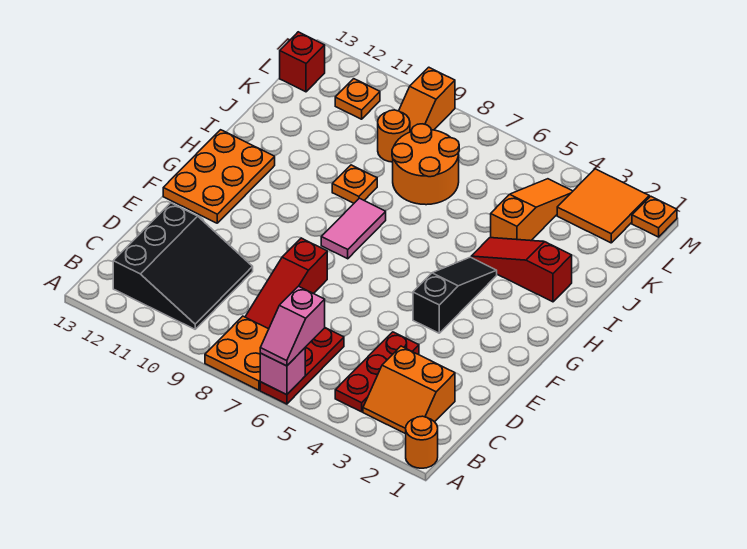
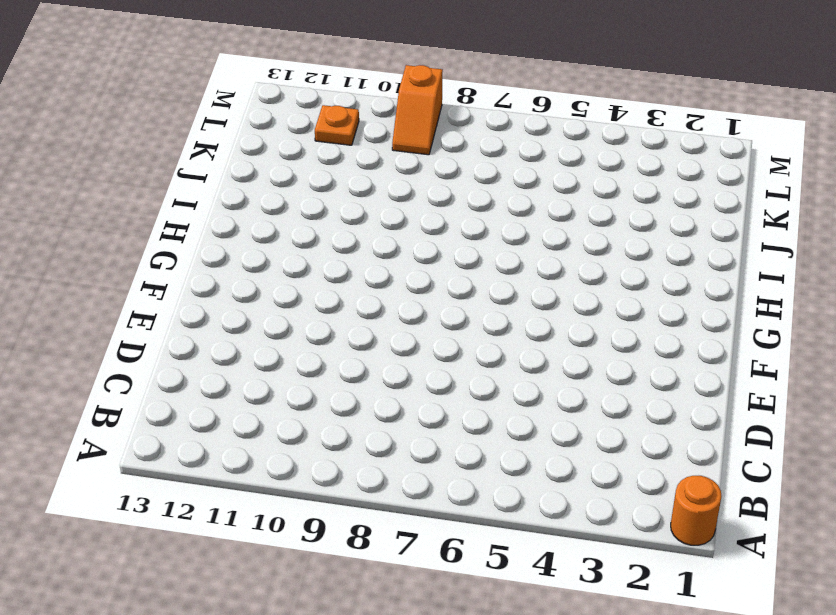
none -> red plate A6:C6 level 1
none -> orange plate A7:B8 level 1
none -> orange slope B2:C3 level 1 top C

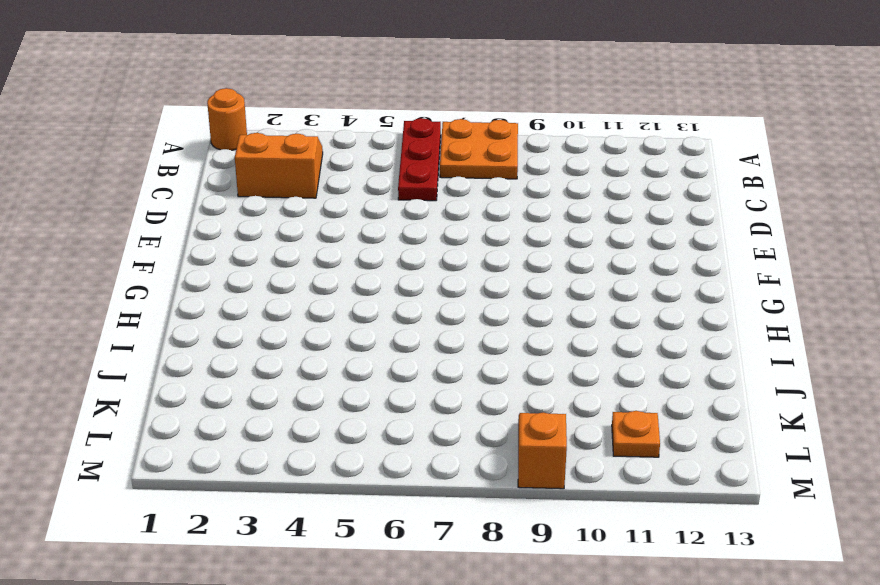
none -> red plate B4:D4 level 1
none -> black slope B10:D12 level 1 top 12
none -> red slope C8:E8 level 1 top E

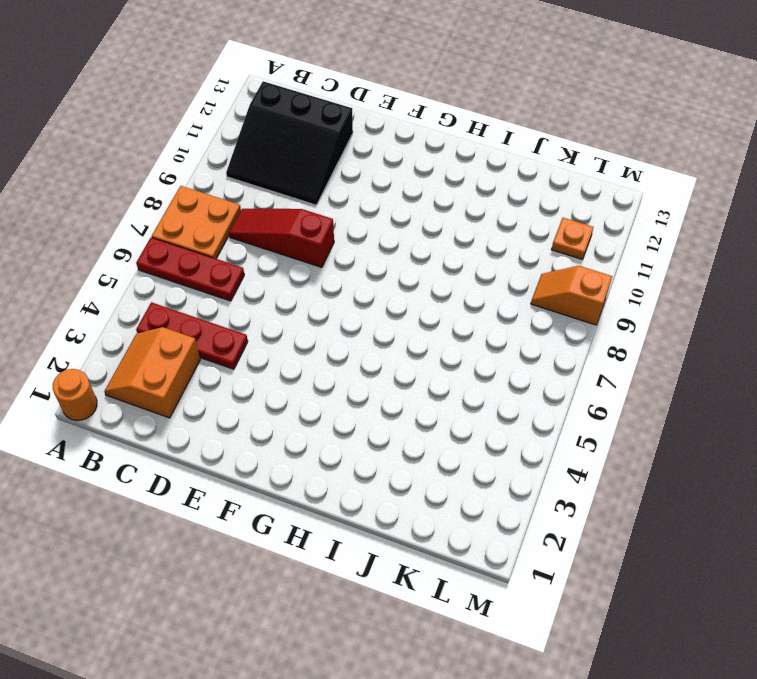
none -> black slope F4:H4 level 1 top F
none -> orange plate F12:H13 level 1
none -> pink tile G8:H8 level 1

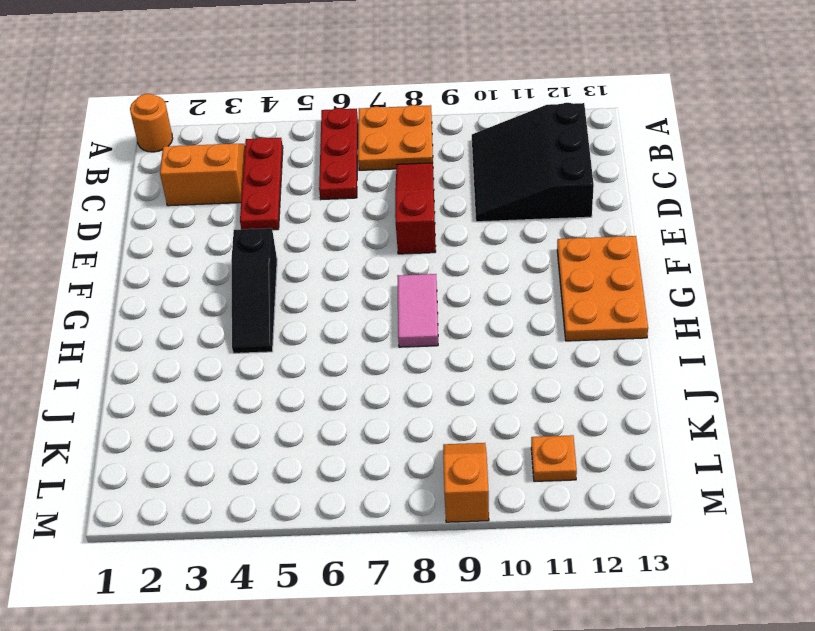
none -> red slope I2:I4 level 1 top 2
none -> orange plate I9 level 1
none -> orange slope J4:L4 level 1 top J

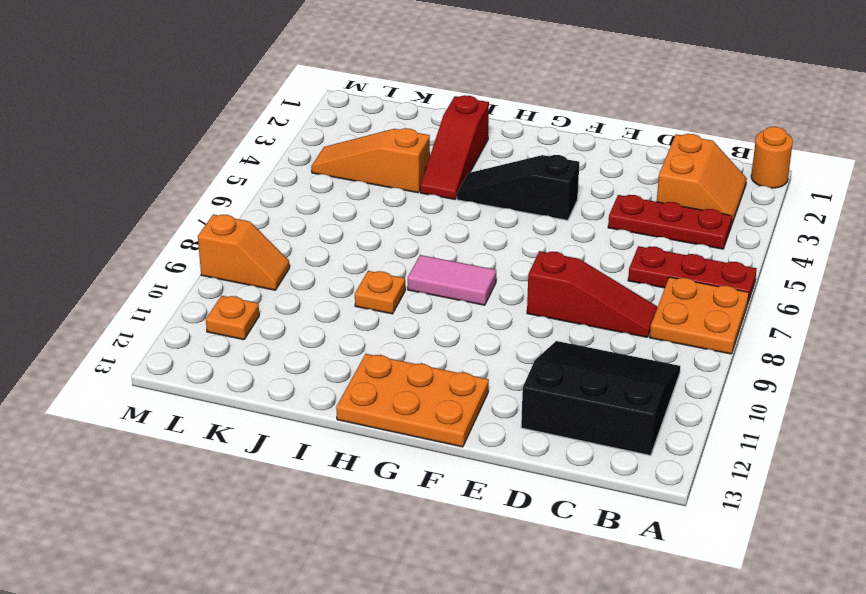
none -> orange round brick J7:K8 level 1
none -> orange round brick K9 level 1
none -> orange tile L2:M3 level 1

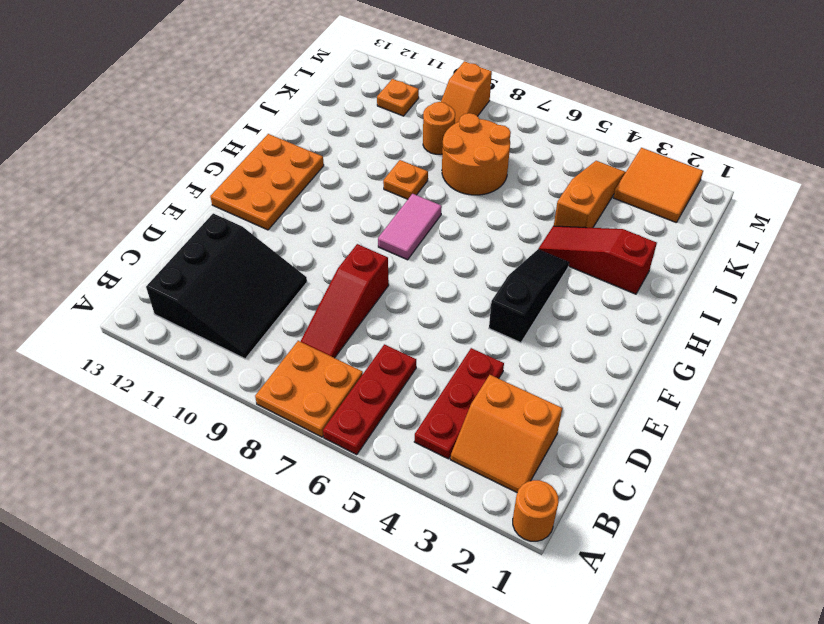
none -> red brick L13 level 1
none -> orange plate M1 level 1
none -> pink brick A6 level 2

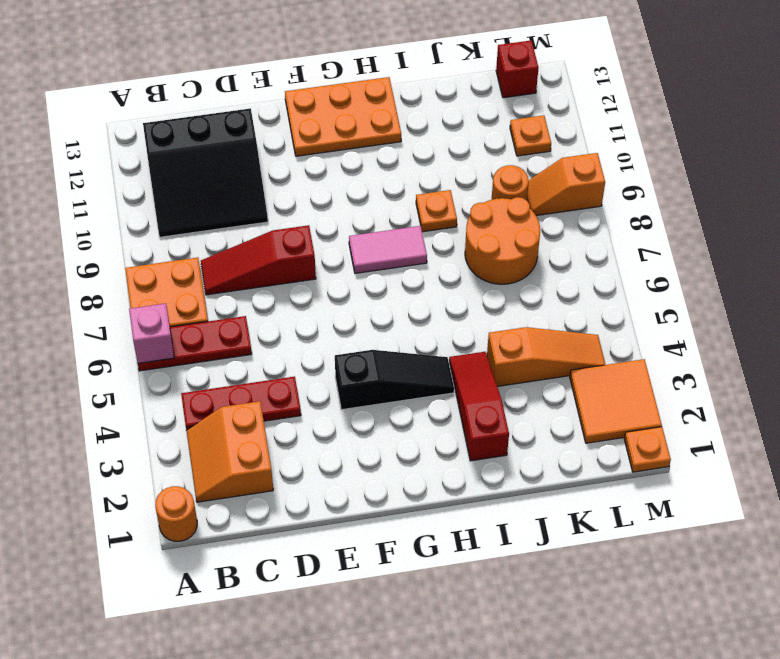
none -> pink slope A6:B6 level 3 top B

